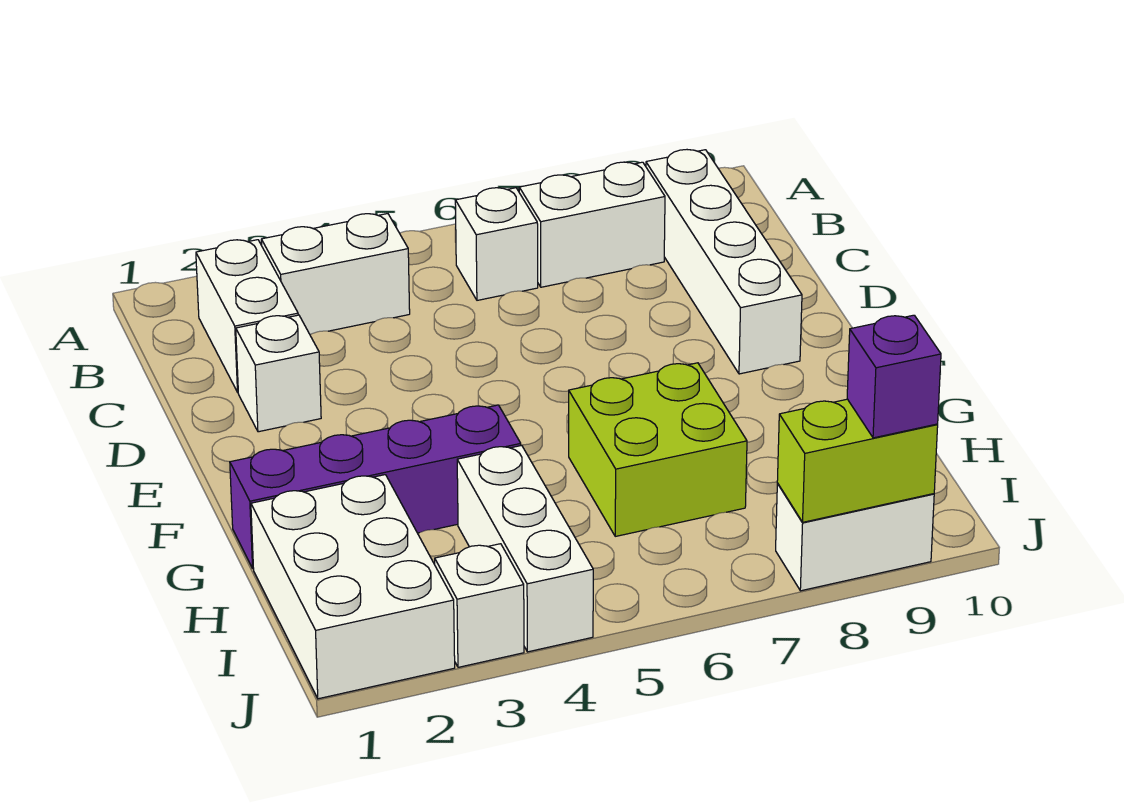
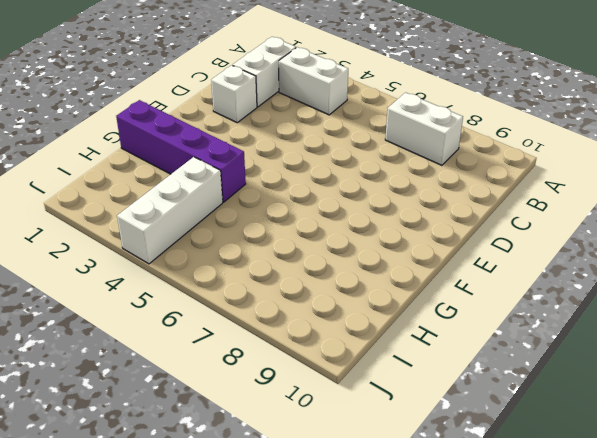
none -> white brick B6 level 1
none -> white brick B9:E9 level 1
none -> lime brick G6:H7 level 1

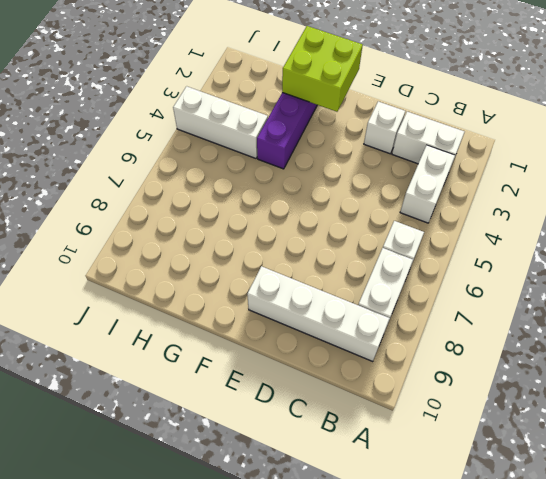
lime brick F1:G2 level 2 -> lime brick G6:H7 level 1
none -> white brick H1:J2 level 1
none -> white brick J3 level 1
none -> white brick J8:J9 level 1

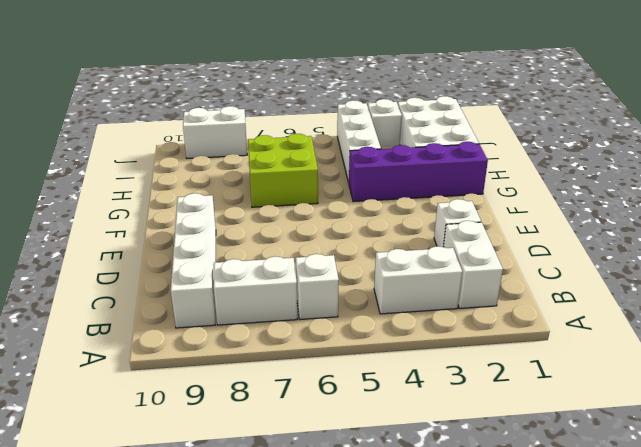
none -> lime brick J8:J9 level 2
none -> purple brick J9 level 3

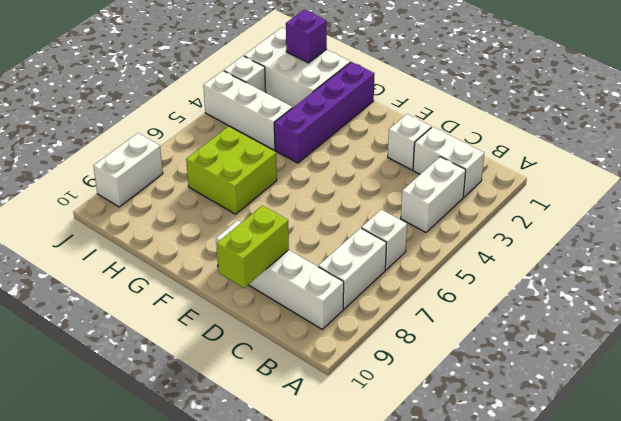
lime brick D9:D10 level 2 -> lime brick J8:J9 level 2
purple brick I1 level 2 -> purple brick J9 level 3

